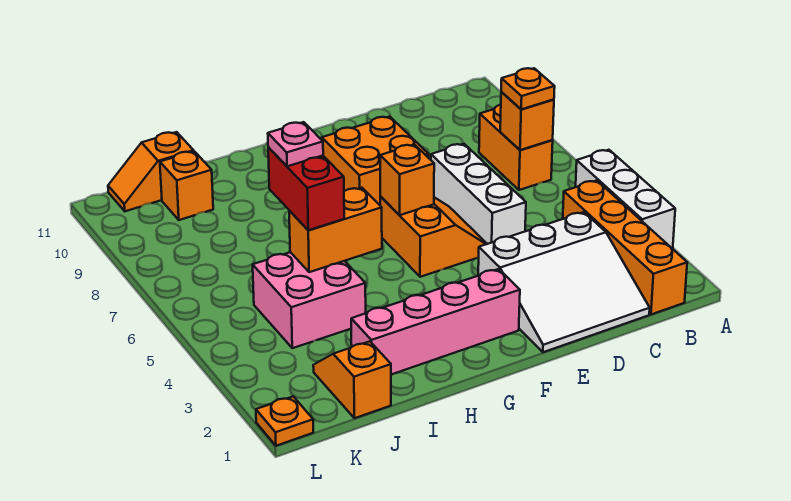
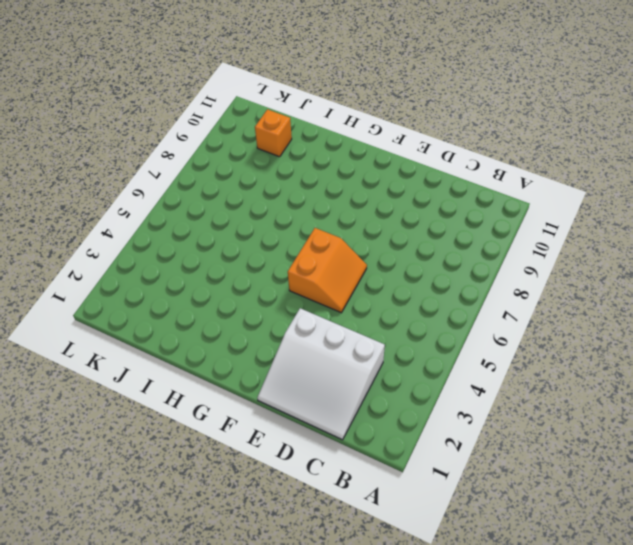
none -> white brick A3:A5 level 1
none -> orange brick B1:B4 level 1
none -> orange brick B7:B8 level 1

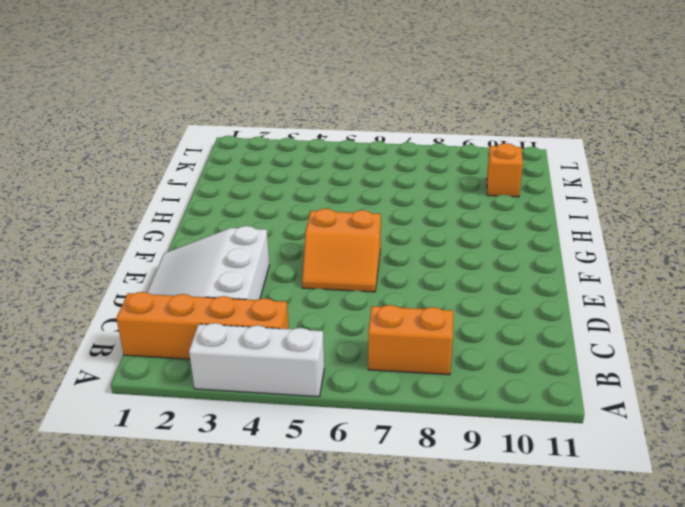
none -> white brick D5:D7 level 1
none -> orange brick E8:F9 level 1
none -> pink brick F2:I2 level 1

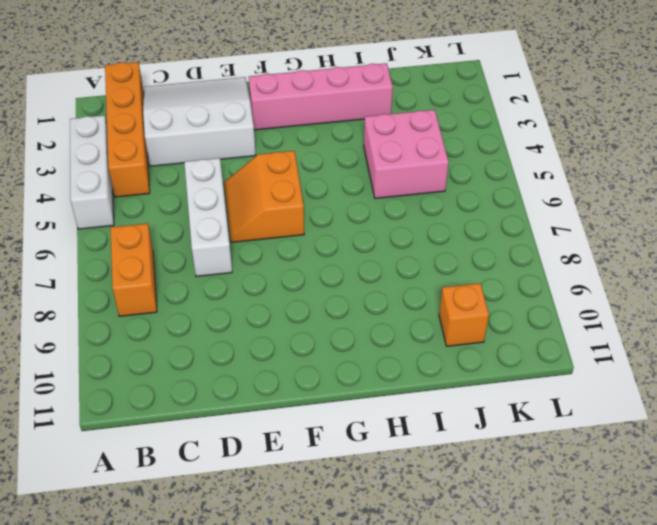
none -> orange brick E8:F9 level 1
none -> orange slope J1:J2 level 1 top 1
none -> orange slope J11:K11 level 1 top J

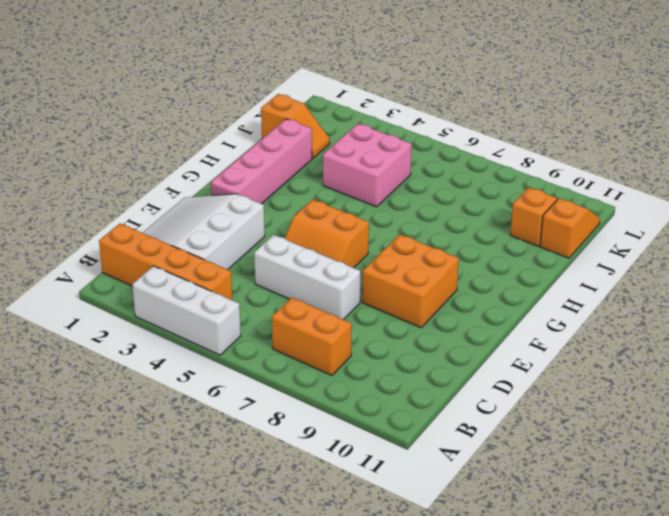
none -> orange plate L1 level 1
none -> orange brick B7 level 2
none -> orange brick F6 level 2

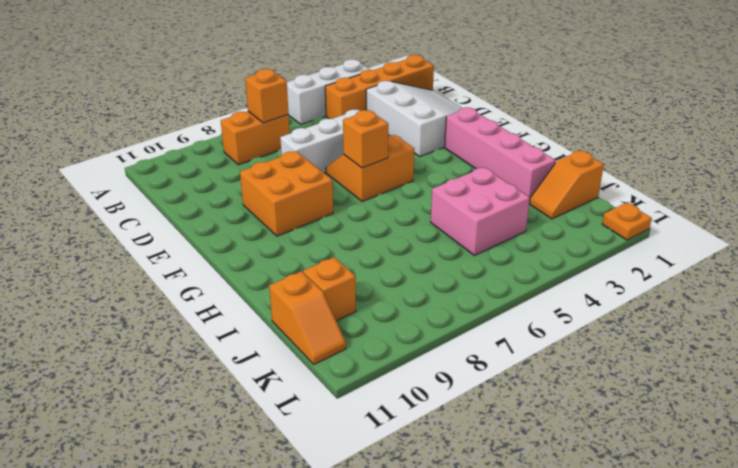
none -> orange brick H5:I5 level 2
none -> orange plate B7 level 3
none -> red brick I5:I6 level 3

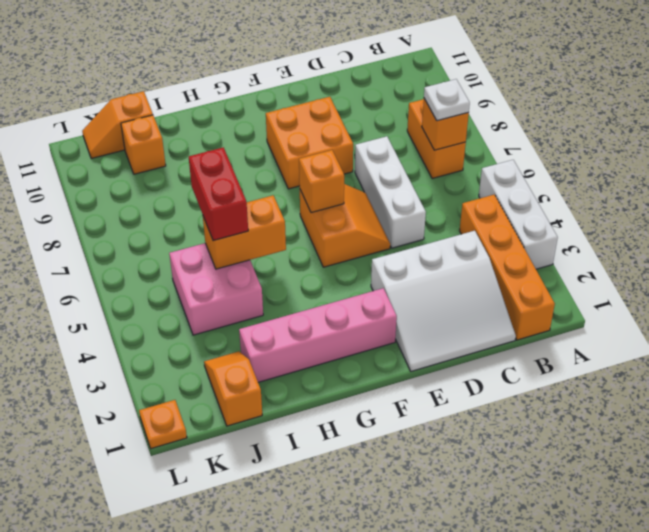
white plate B7 level 3 -> orange plate B7 level 3
none -> pink plate I6 level 4

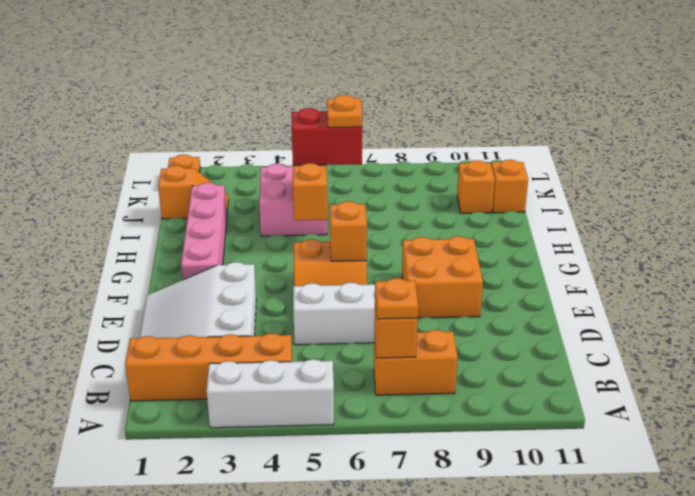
orange plate I6 level 4 -> pink plate I6 level 4

